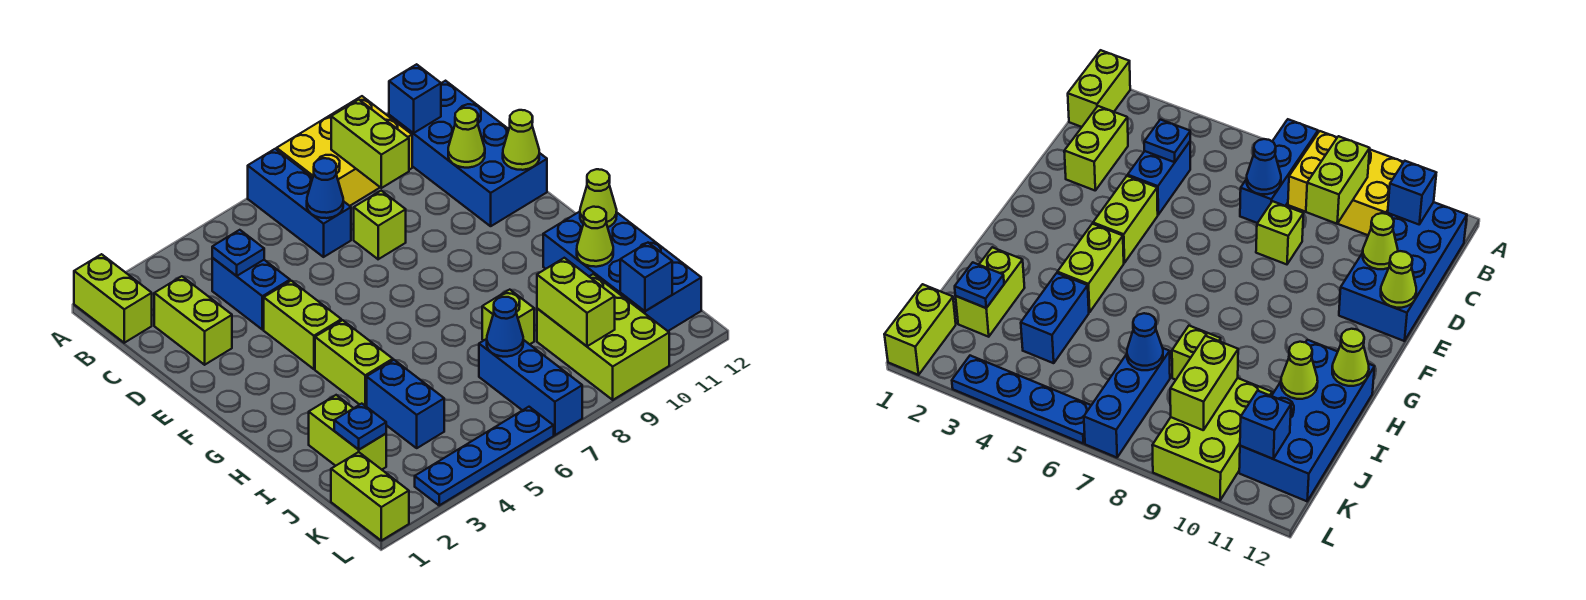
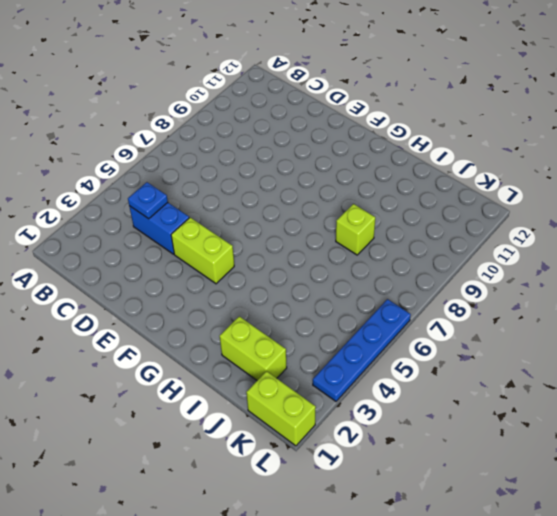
none -> lime brick A1:B1 level 1
none -> blue brick A7:C7 level 1
none -> yellow brick A8:B10 level 1

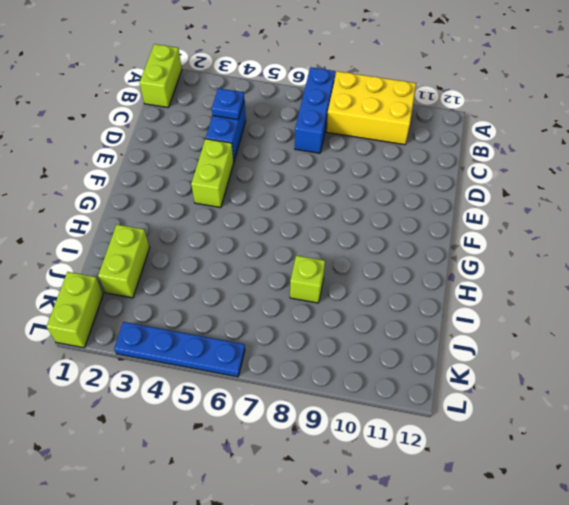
none -> blue brick B11:E12 level 1
none -> lime brick C2:D2 level 1
none -> lime brick D8 level 1

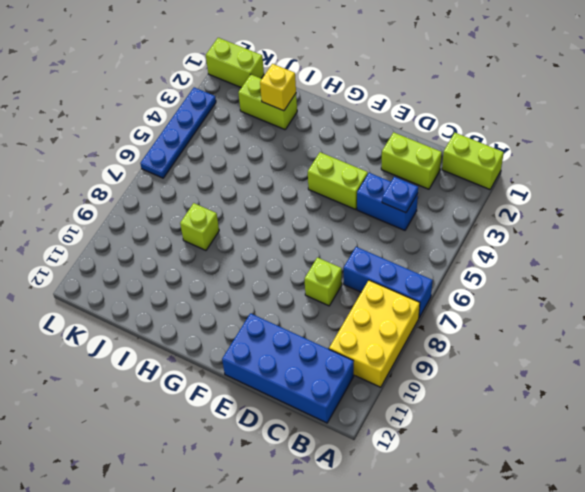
yellow brick I2 level 2 -> none
none -> lime brick G4:H4 level 1
none -> blue brick H11:K12 level 1
none -> blue brick I4:J4 level 1

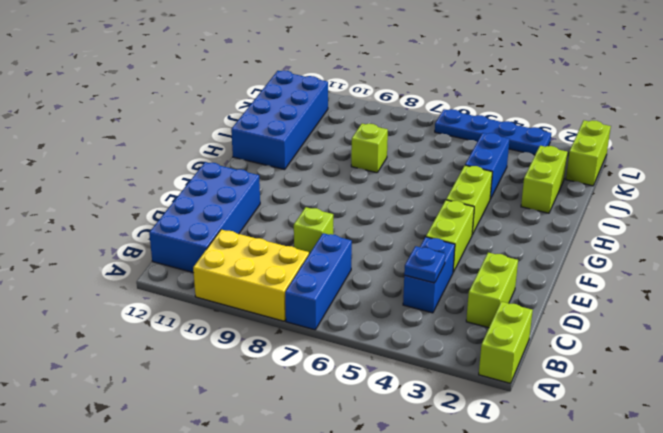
none -> blue brick J7:L7 level 1
none -> lime brick J9:L10 level 1
none -> lime brick B9:C9 level 2

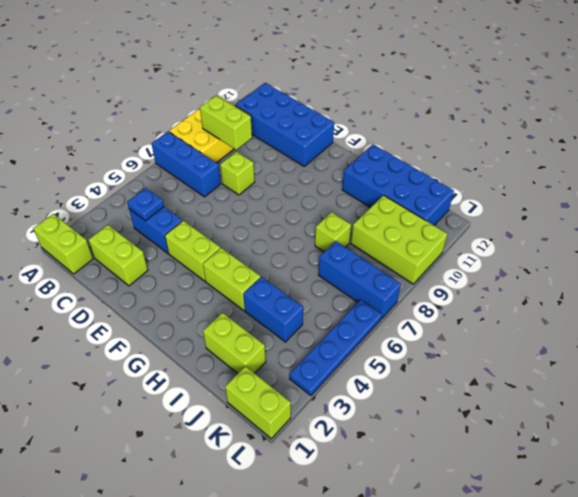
none -> blue brick B11 level 2
none -> blue cone C7 level 2
none -> lime cone D11 level 2

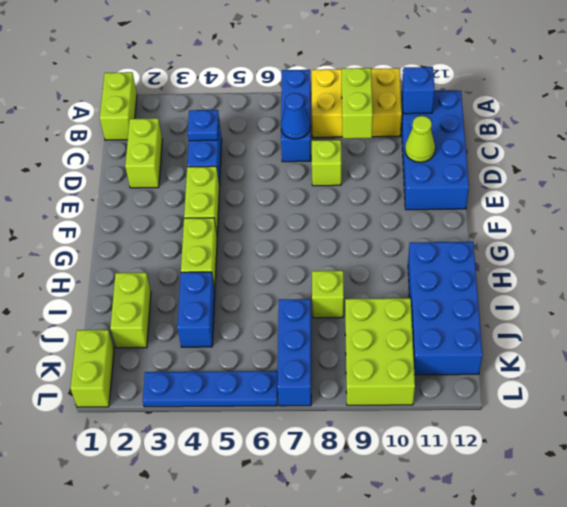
none -> lime cone E12 level 2
none -> lime cone H12 level 2
none -> lime cone I11 level 2

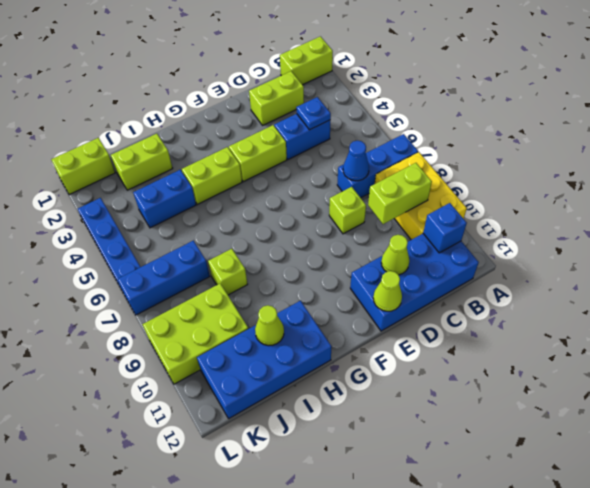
none -> lime cone H12 level 2
none -> blue plate J2 level 2
none -> blue cone J7 level 2

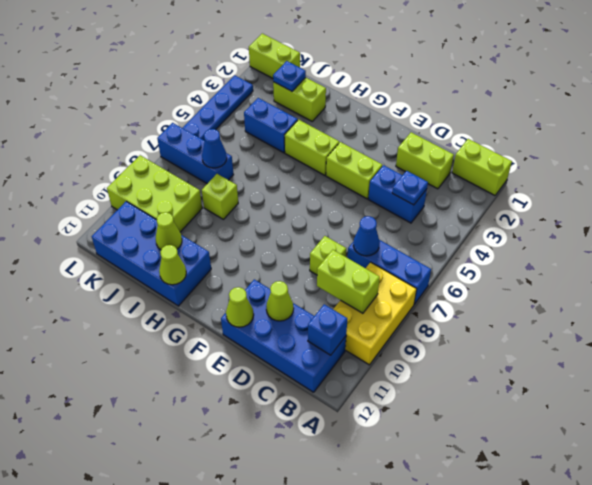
none -> lime brick J9:K9 level 2
none -> blue brick K11 level 2

